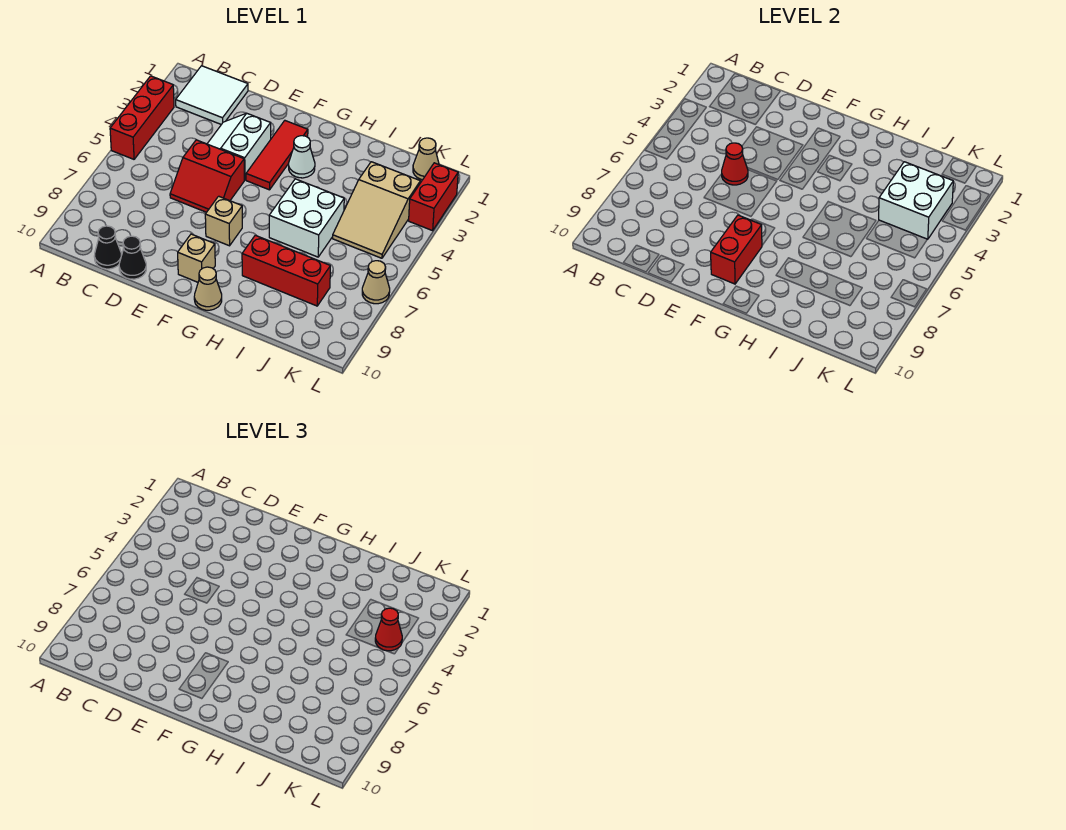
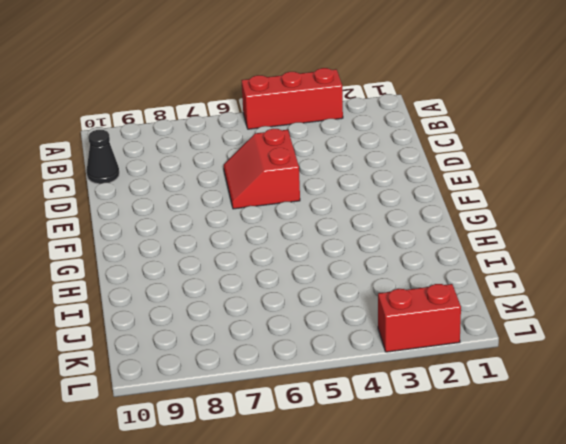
none -> white tile B1:C2 level 1
none -> white slope D3:E4 level 1 top E
none -> black cone D10 level 1

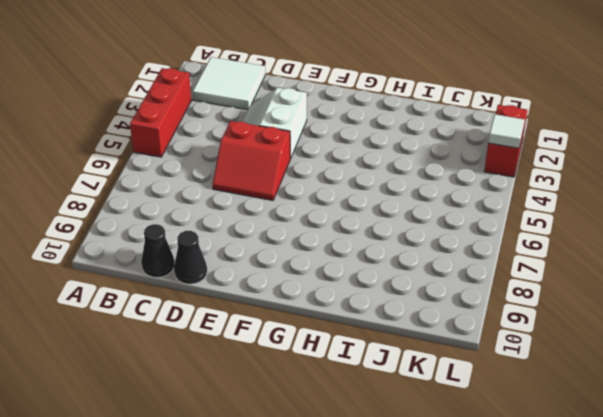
white tile L3 level 2 -> none
none -> red tile F2:F4 level 1
none -> tan brick F7 level 1
none -> tan brick F9 level 1

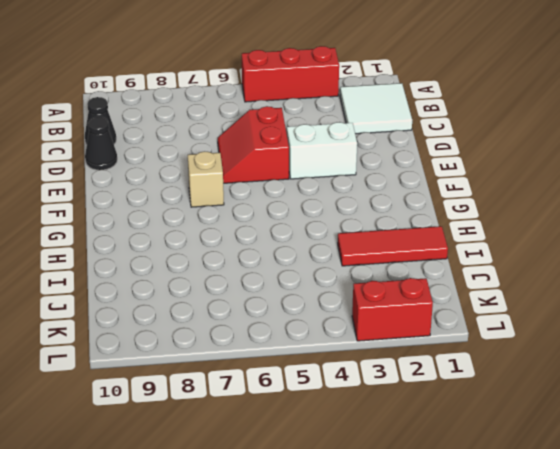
red tile I1:I3 level 1 -> red tile F2:F4 level 1
none -> tan brick F9 level 1
none -> white cone G3 level 1
none -> tan cone G10 level 1

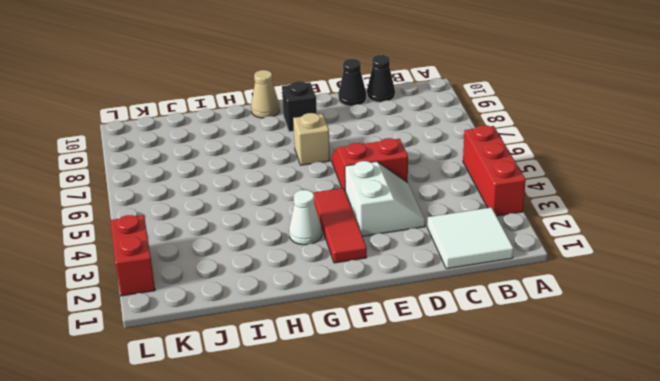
black brick F9 level 1 -> tan brick F9 level 1
none -> white brick H5:I6 level 1
none -> red brick H8:J8 level 1
none -> tan slope J3:K5 level 1 top 3

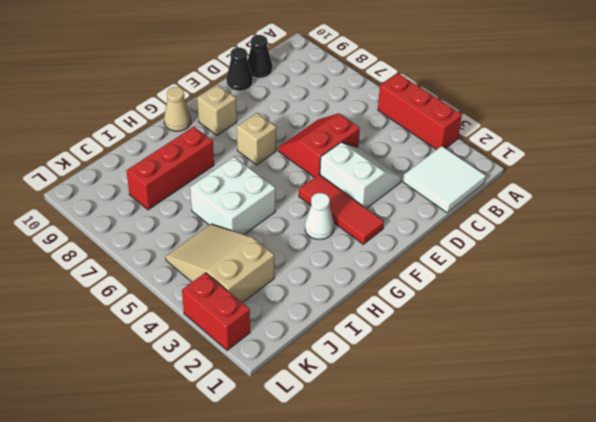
none -> tan cone K1 level 1
none -> tan cone L7 level 1
none -> red cone D5 level 2

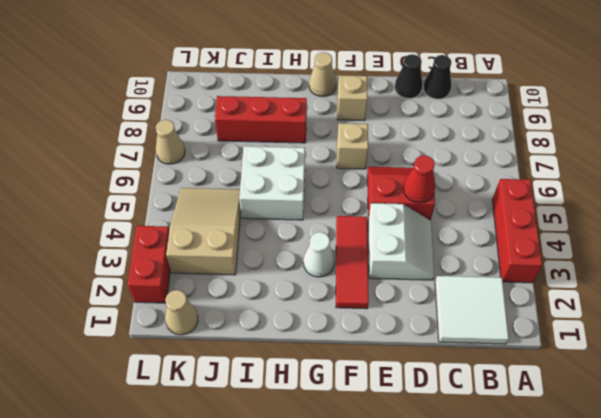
none -> red brick F8:F9 level 2
none -> white brick J3:K4 level 2
none -> red cone K4 level 3

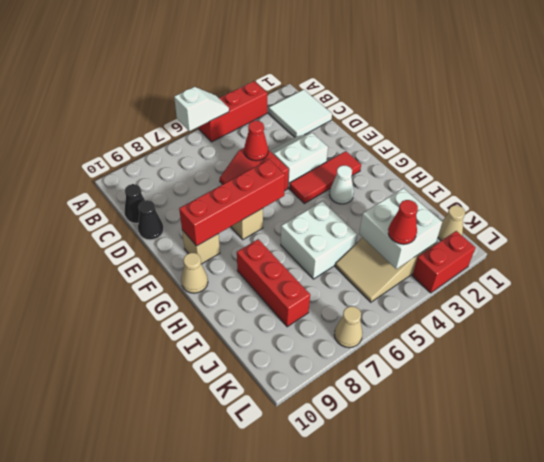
white slope A5:A6 level 2 top 6 -> none
red brick F6:F9 level 2 -> red brick F8:F9 level 2

